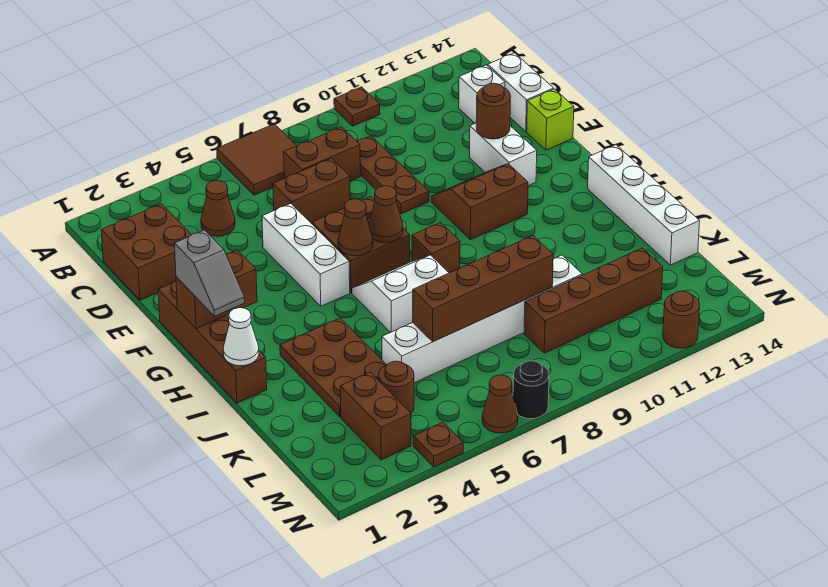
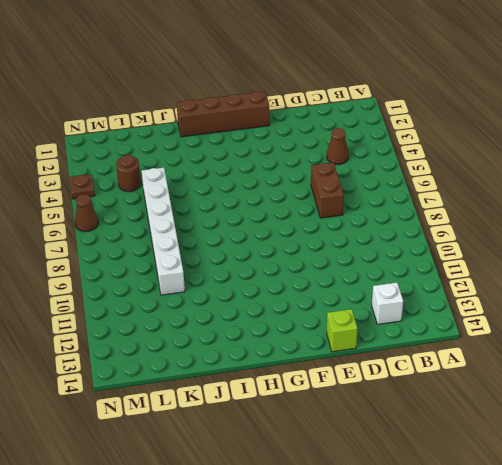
none -> brown tile A6:B7 level 1
none -> brown plate A10 level 1
none -> brown brick C1:D2 level 1
none -> brown brick C7:C8 level 1

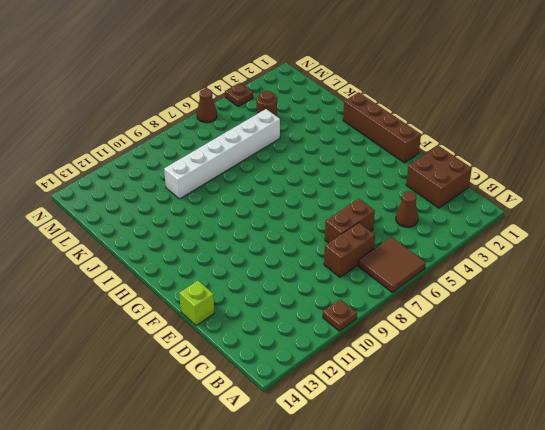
none -> brown plate C9:E9 level 1
none -> white brick C13 level 1
none -> white brick C14:D14 level 1
none -> white brick E5:G5 level 1

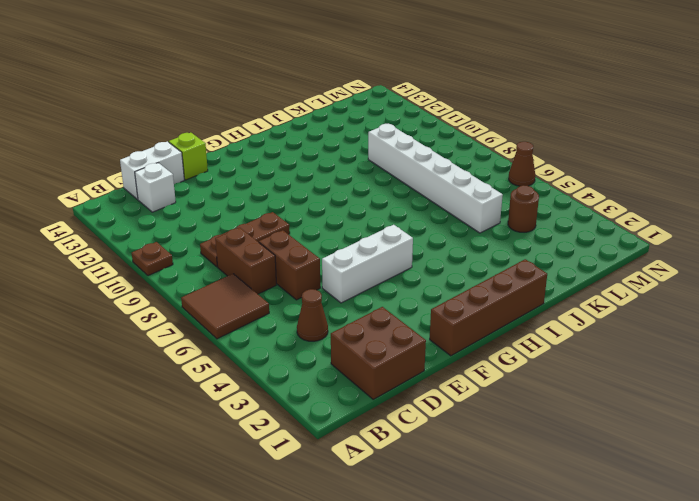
none -> white brick E12:F12 level 1
none -> brown brick F6:G7 level 1
none -> brown slope F10:G11 level 1 top G
none -> white slope H6:I7 level 1 top I

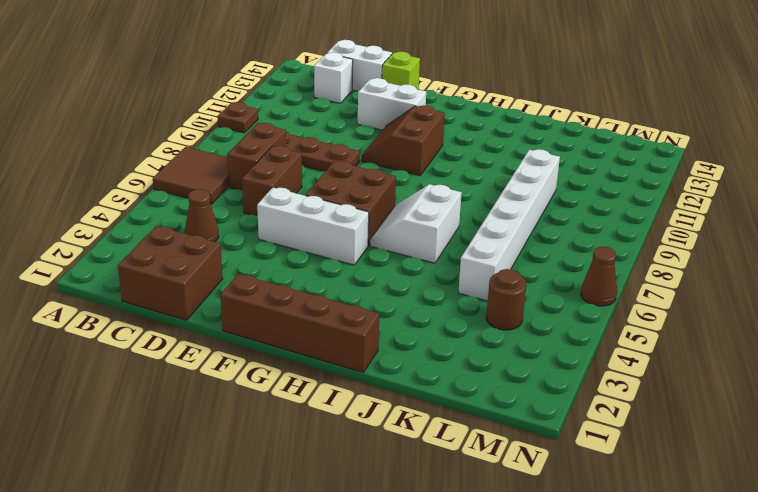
none -> brown brick H8 level 1
none -> white brick H14:K14 level 1
none -> brown plate I3:K4 level 1
none -> brown brick L3:M3 level 1

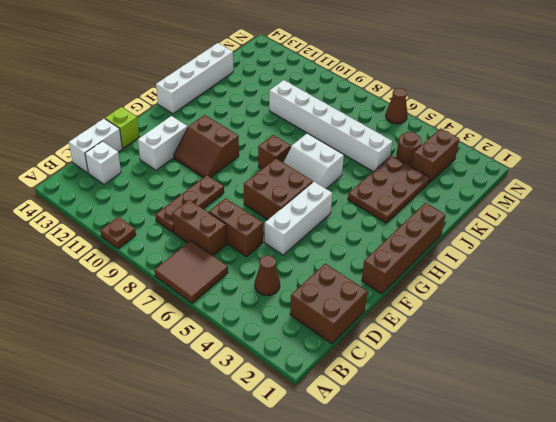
none -> brown brick L9:L12 level 1
none -> brown plate N4 level 1
none -> black round brick N7 level 1
none -> brown round brick N12 level 1

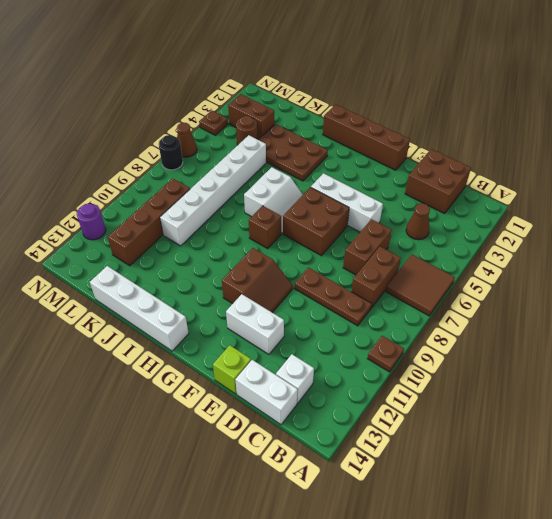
purple round brick N12 level 1 -> brown round brick N12 level 1
none -> brown round brick E12 level 2
none -> brown brick G1:G2 level 2
none -> brown cone G6 level 2
none -> brown cone G7 level 2

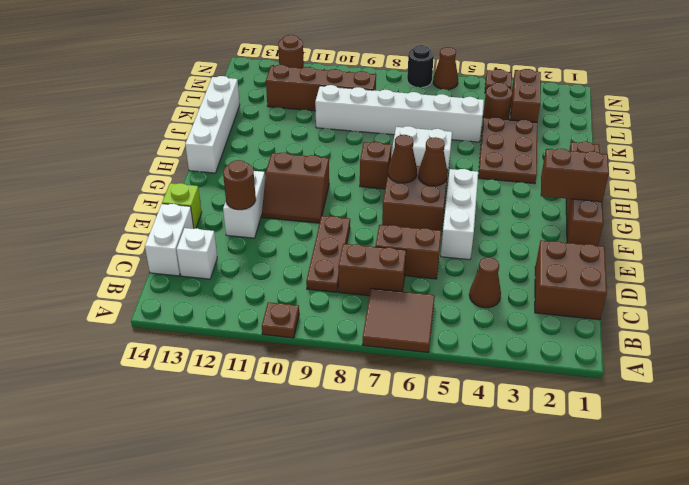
none -> white cone I1 level 2
none -> brown brick K6:K9 level 2
none -> grey slope G1:H1 level 3 top G

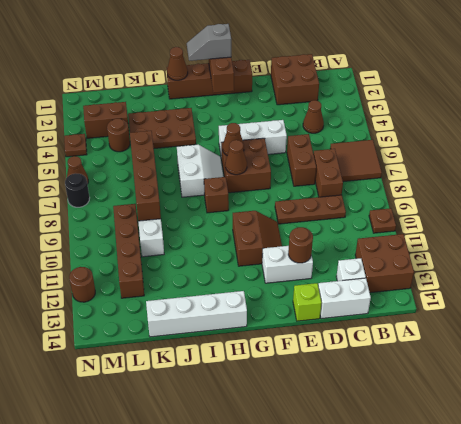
brown brick A12:B13 level 1 -> none
brown cone I1 level 2 -> white cone I1 level 2

